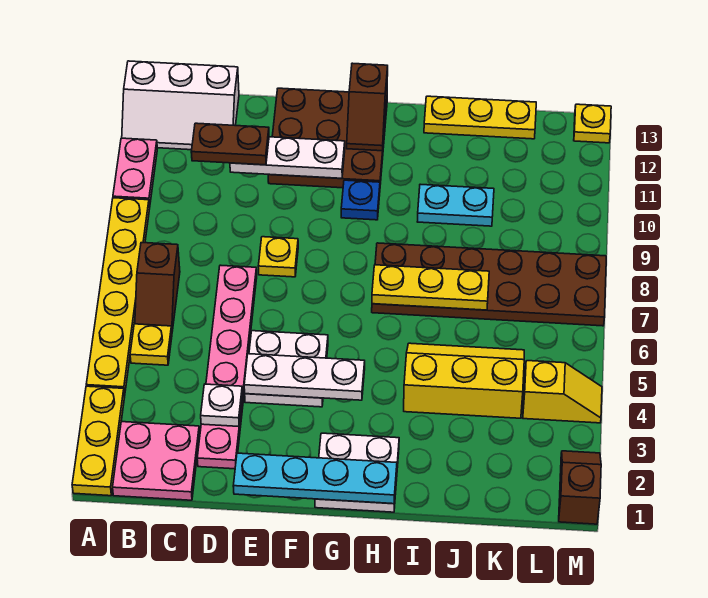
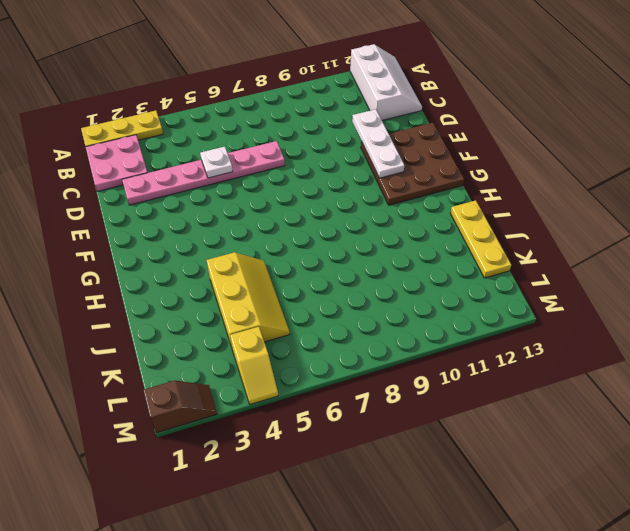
white slope A12:C13 level 1 top 12 -> white slope A12:C13 level 1 top 13
white plate D5 level 2 -> white plate D3 level 2
none -> yellow plate A4:A9 level 1
none -> pink plate A10:A11 level 1
none -> yellow plate B5 level 1

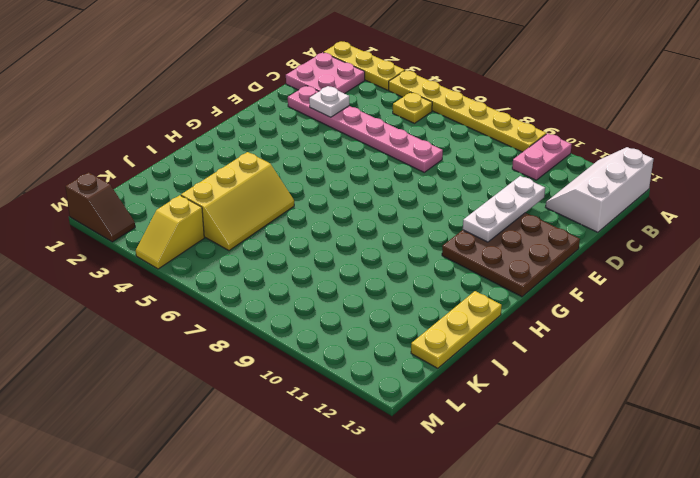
pink plate A10:B10 level 1 -> pink plate A10:A11 level 1
none -> brown slope B6:B7 level 1 top 7
none -> white plate E4:F5 level 1
none -> yellow plate E8 level 1

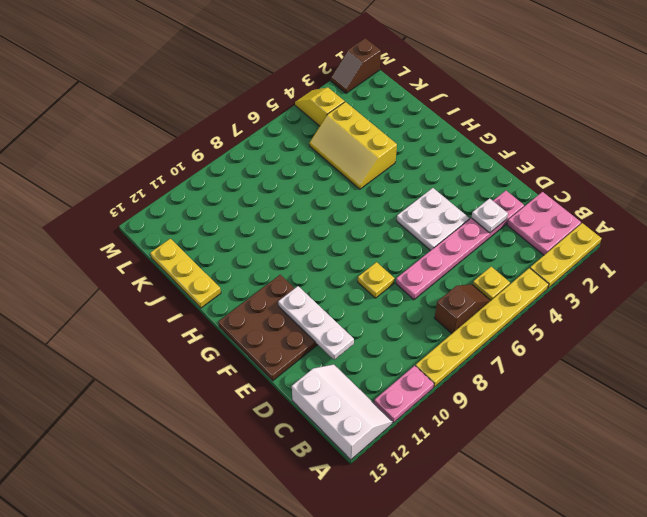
none -> white plate G1:H2 level 1
none -> blue plate G10 level 1
none -> brown plate H7:M8 level 1

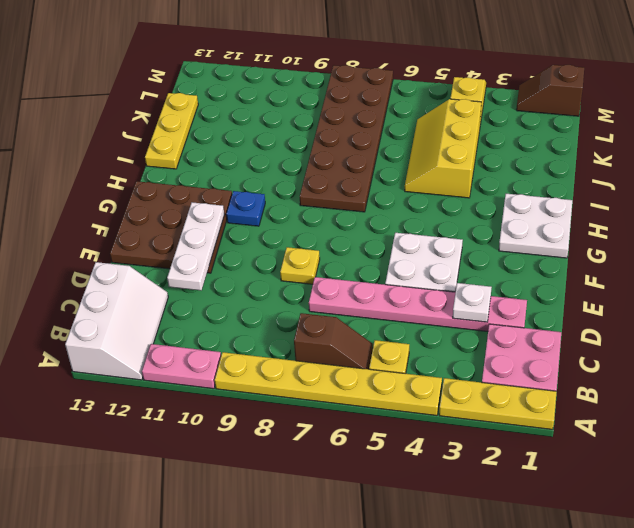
none -> cyan plate I10:J10 level 1
none -> yellow plate M13 level 1
none -> cyan plate E1:H1 level 2

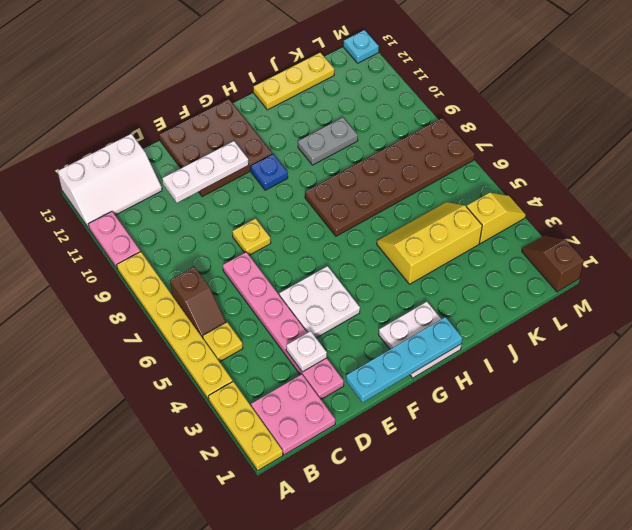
grey plate I10:J10 level 1 -> cyan plate I10:J10 level 1
cyan plate M13 level 1 -> yellow plate M13 level 1
none -> white plate E4:G4 level 2
none -> brown slope G12:G13 level 2 top 13
none -> yellow plate H7:J7 level 2

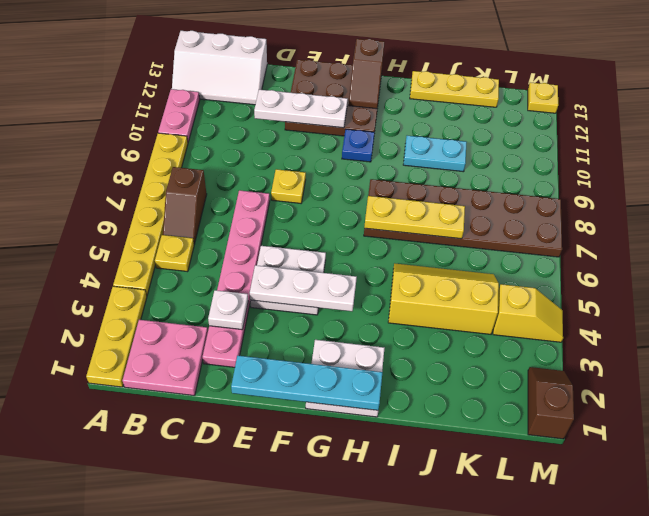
none -> brown plate C11:D11 level 3

